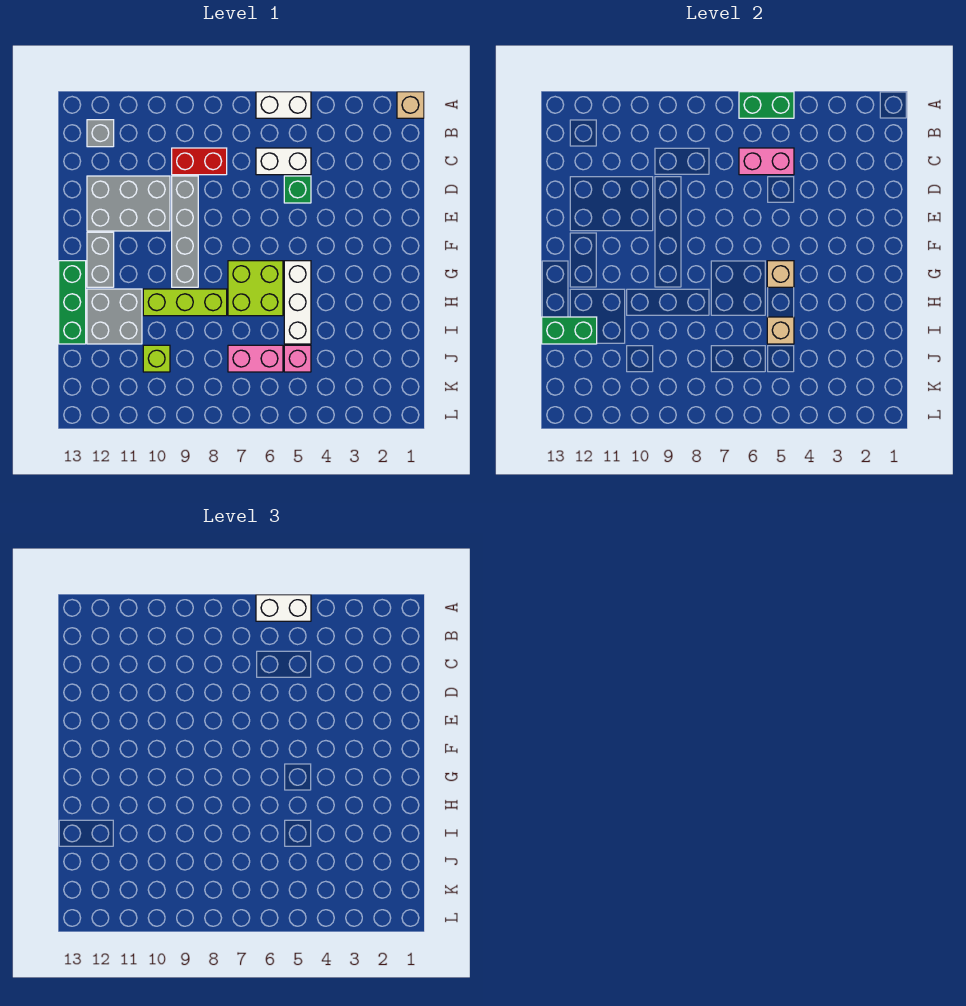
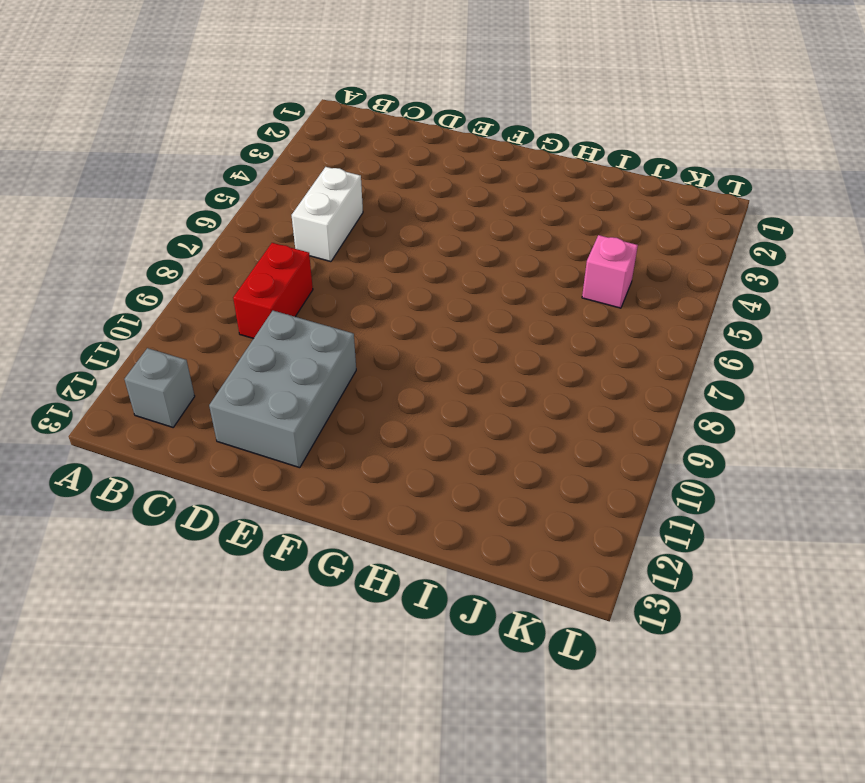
none -> tan brick A1 level 1
none -> white brick A5:A6 level 1
none -> green brick D5 level 1

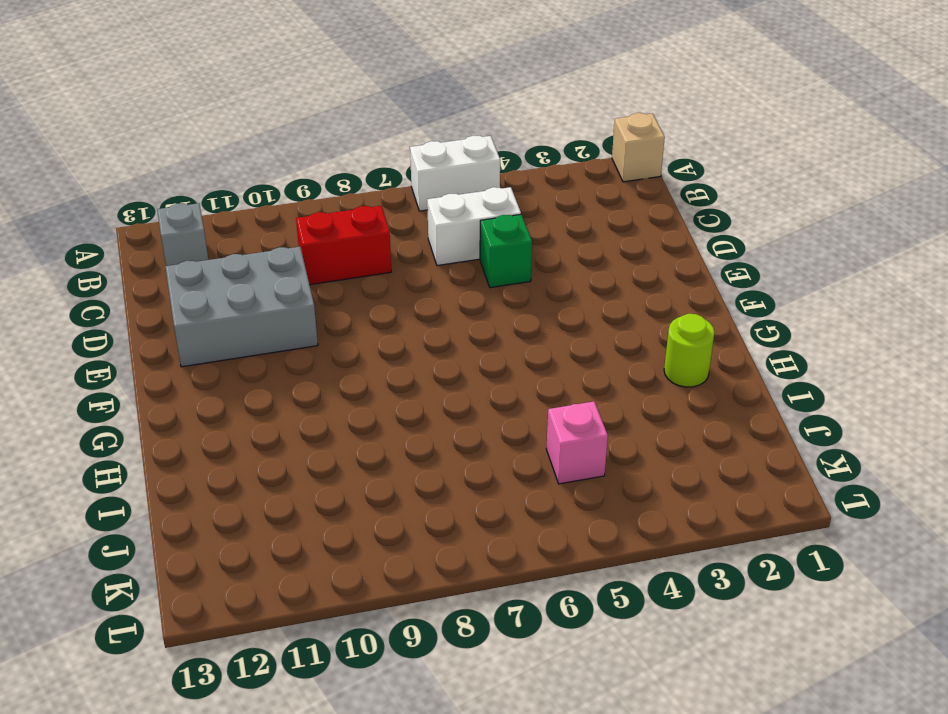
lime round brick H2 level 1 -> none
none -> grey brick D9:G9 level 1
none -> grey brick F12:G12 level 1
none -> white brick G5:I5 level 1

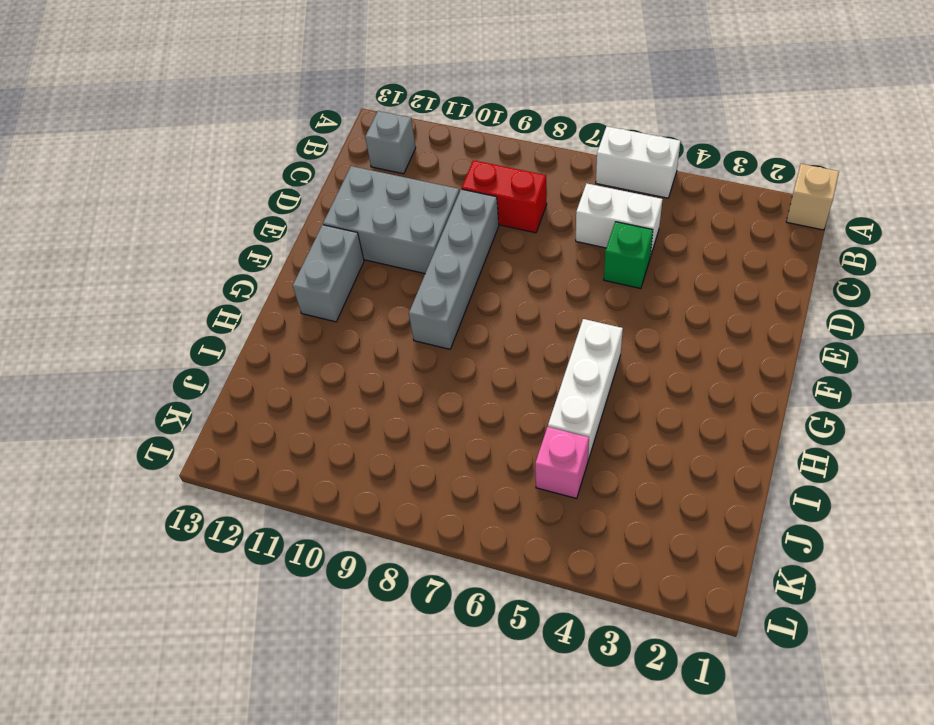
none -> lime brick G6:H7 level 1
none -> green brick G13:I13 level 1
none -> lime brick H8:H10 level 1

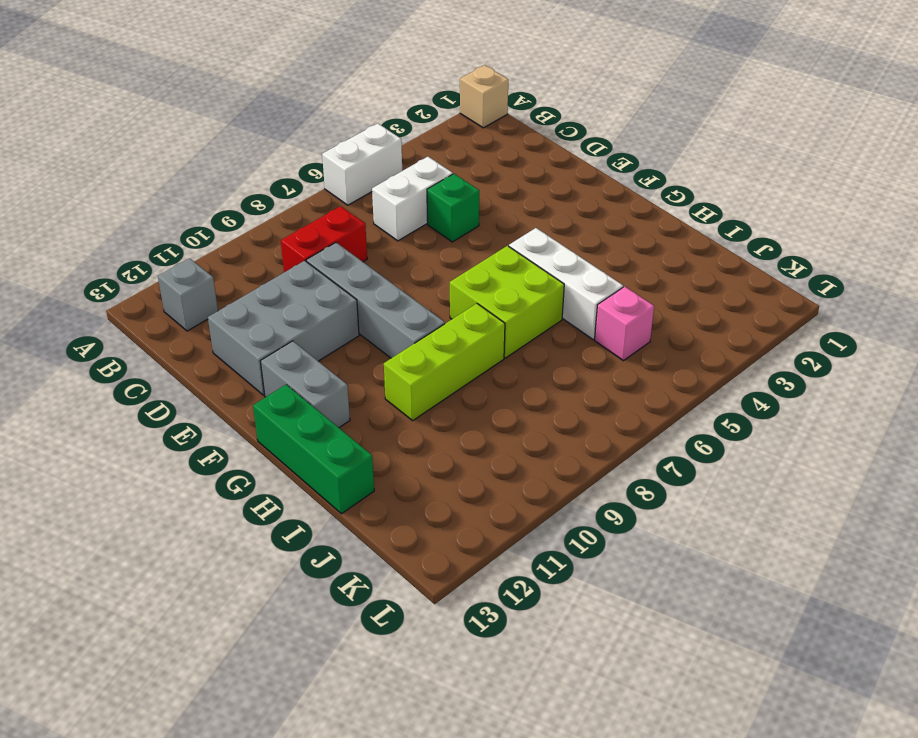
none -> grey brick H11:I12 level 1
none -> pink brick J6:J7 level 1
none -> lime brick J10 level 1

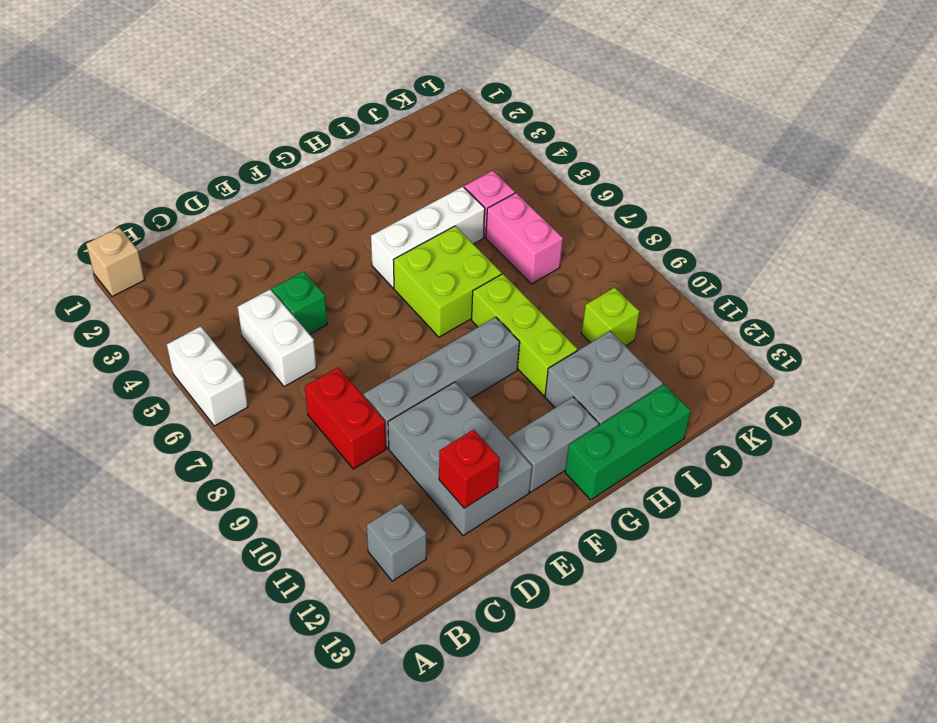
red brick D12 level 2 -> none
none -> green brick A5:A6 level 2
none -> pink brick C5:C6 level 2
none -> tan brick G5 level 2

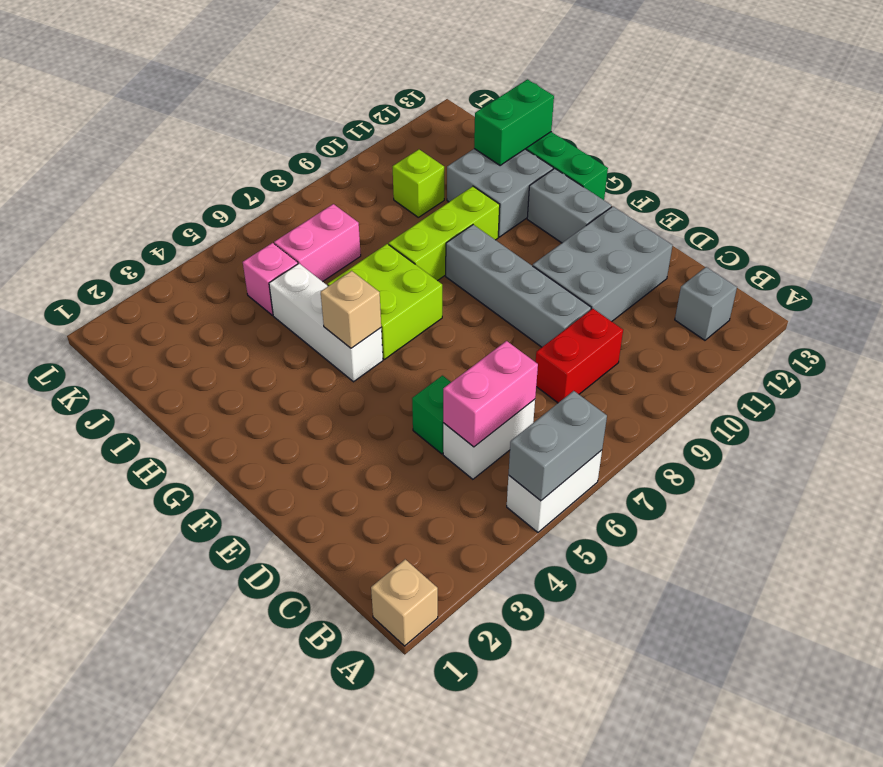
grey brick A5:A6 level 2 -> green brick A5:A6 level 2
none -> tan brick I5 level 2
none -> white brick A5:A6 level 3

